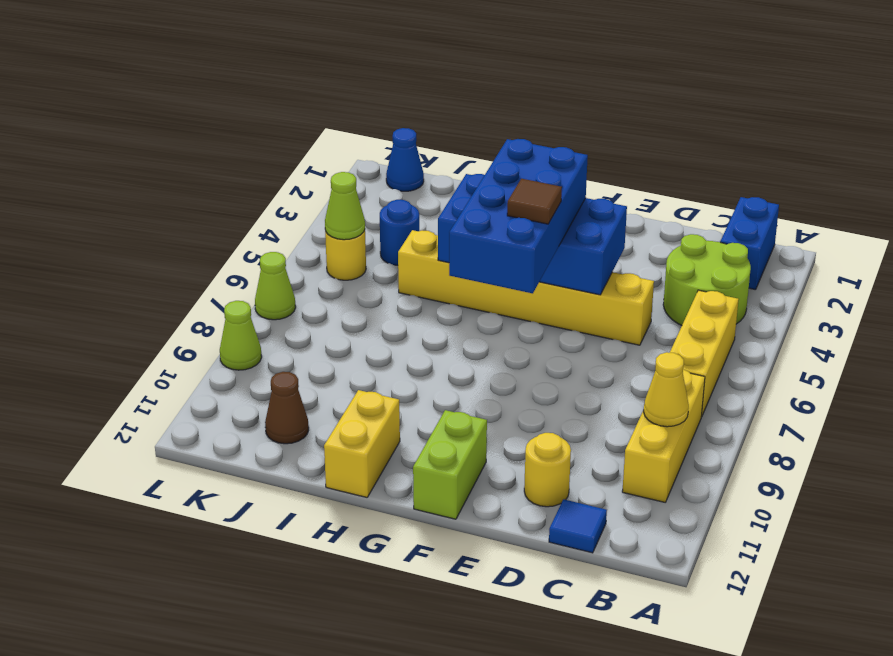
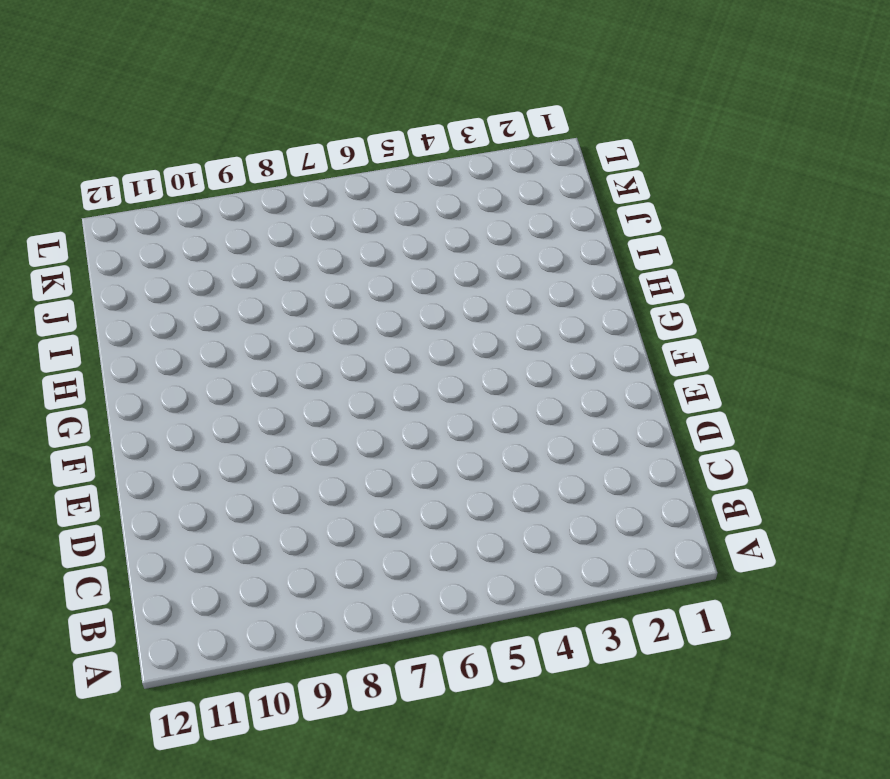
none -> blue brick B1:B2 level 1
none -> lime round brick B3:C4 level 1
none -> yellow brick B5:B7 level 1

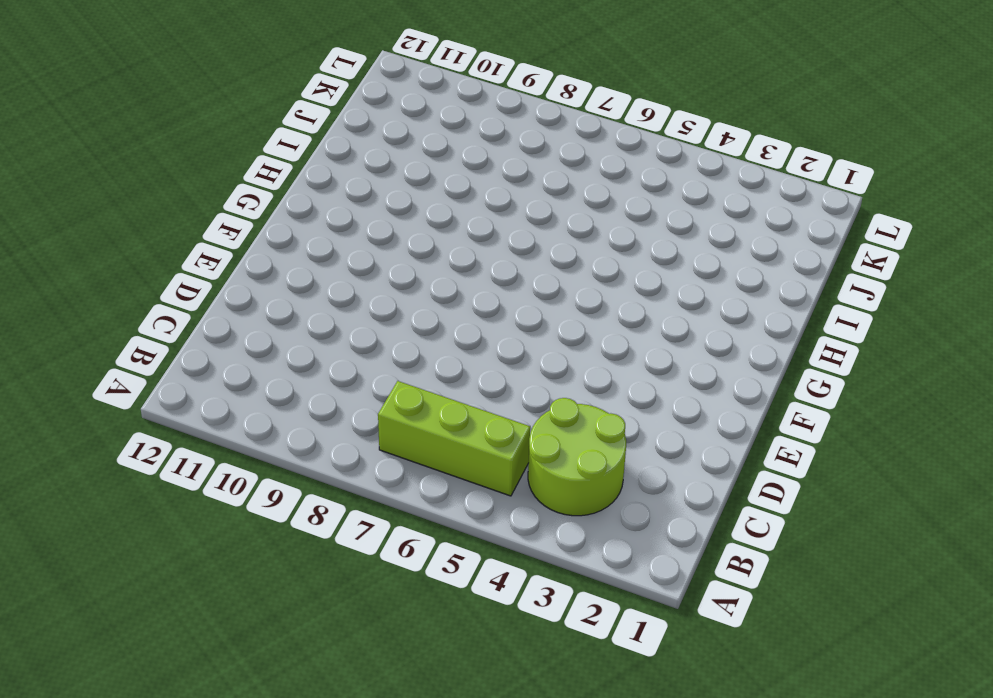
lime brick B5:B7 level 1 -> yellow brick B5:B7 level 1
none -> blue brick B1:B2 level 1
none -> yellow brick B8:B10 level 1
none -> blue tile C12 level 1

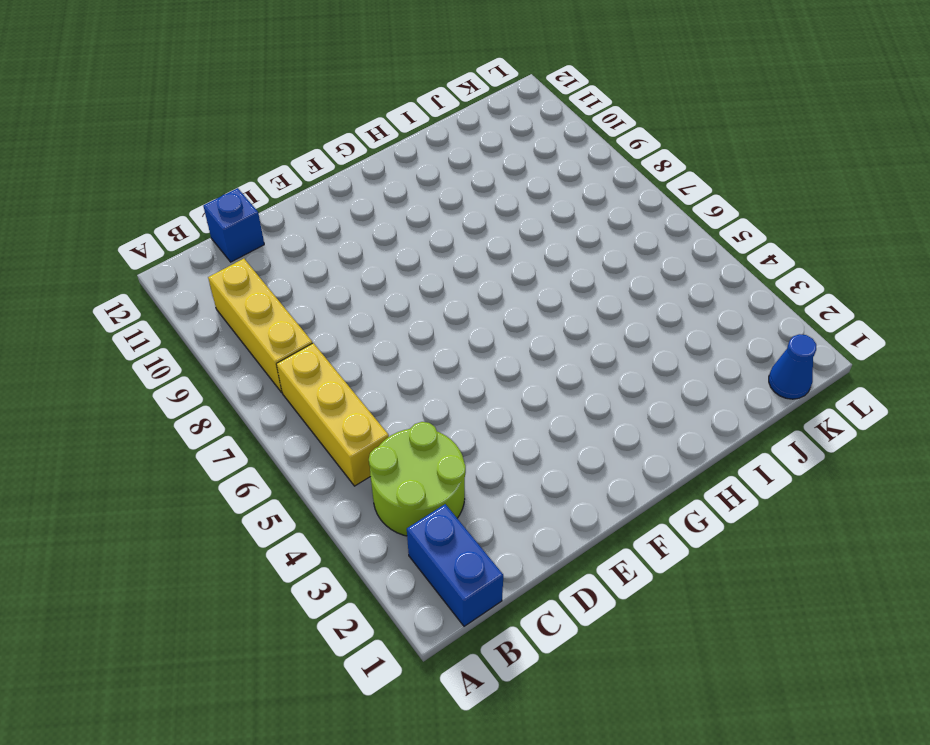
blue brick C12 level 1 -> blue tile C12 level 1
none -> yellow brick D5:I5 level 1
none -> yellow round brick D11 level 1
none -> lime brick F11:F12 level 1

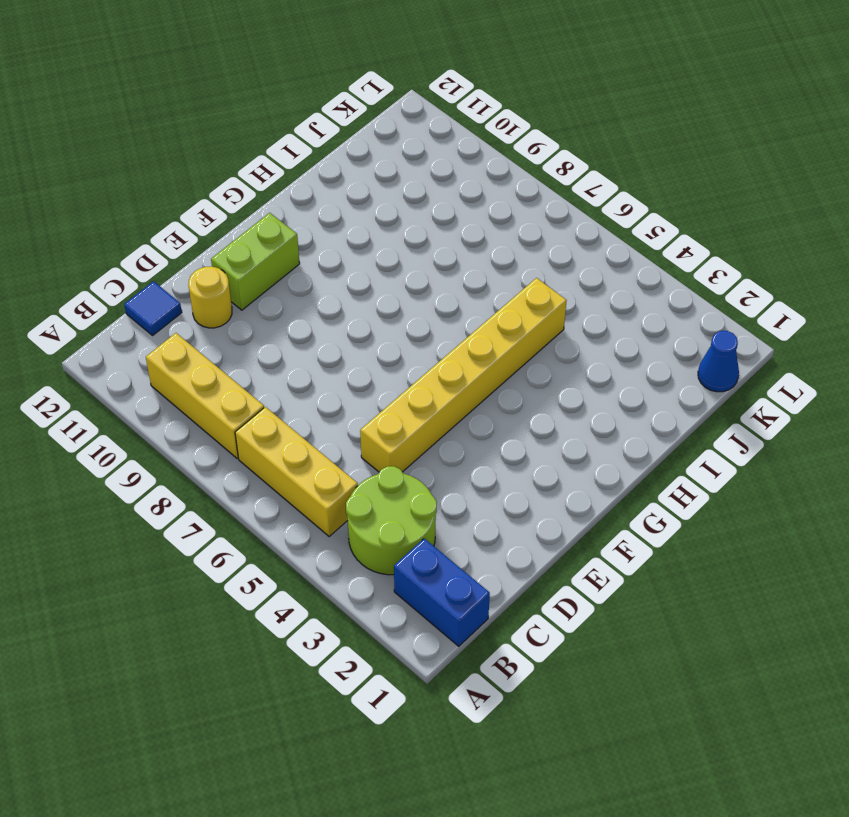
lime brick E11:F11 level 1 -> lime brick F11:F12 level 1
none -> yellow brick H11:H12 level 1
none -> blue round brick J4 level 1
none -> brown cone J11 level 1

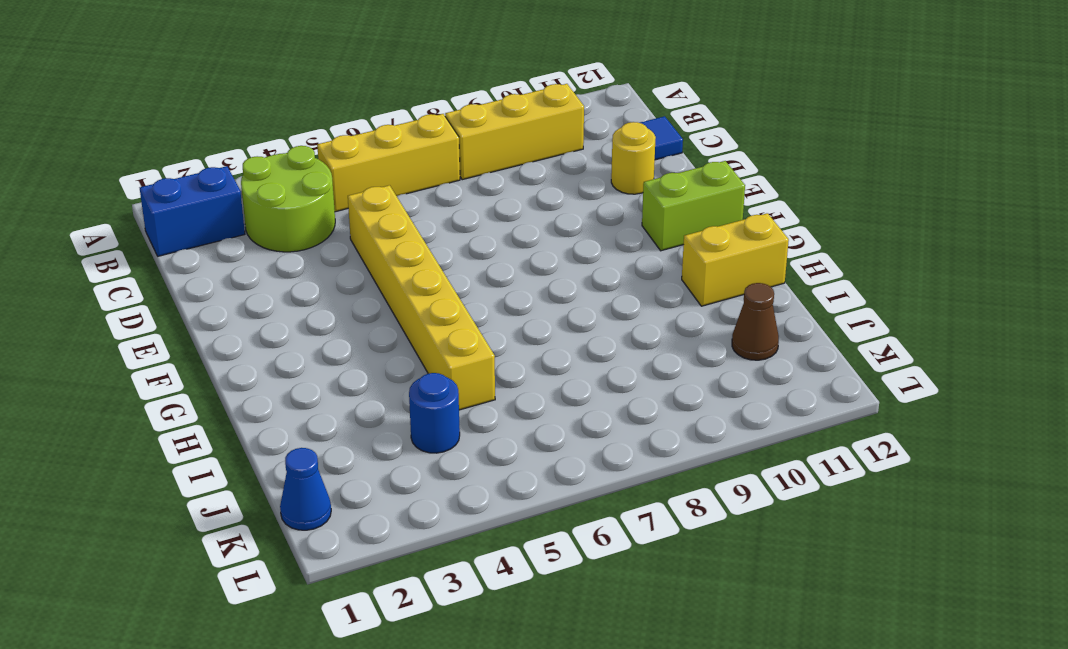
none -> yellow round brick K5 level 1
none -> lime cone L7 level 1
none -> lime cone L9 level 1

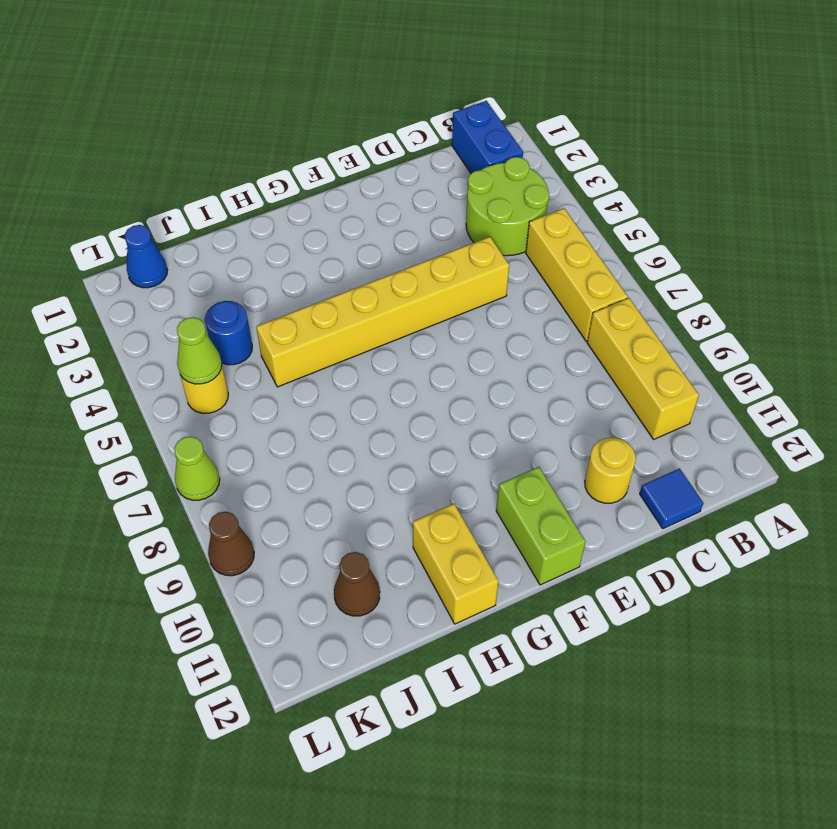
brown cone L9 level 1 -> lime cone L9 level 1
none -> yellow cone B9 level 2
none -> blue brick E4:H5 level 2
none -> blue brick F4:G7 level 3

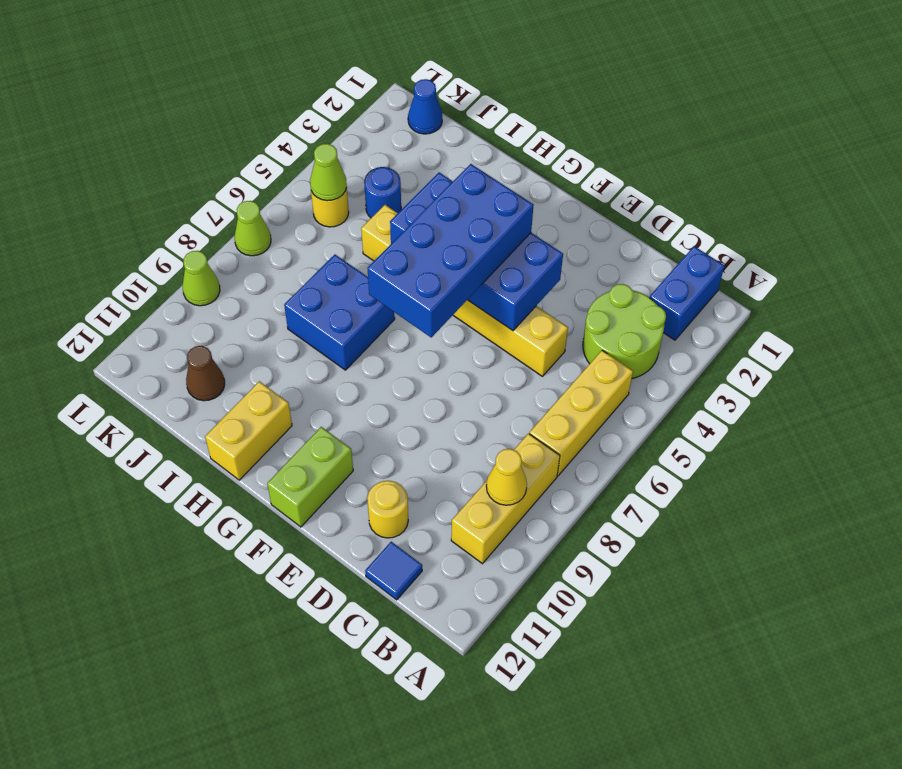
blue brick H7:I8 level 1 -> none
none -> brown tile F6 level 4

